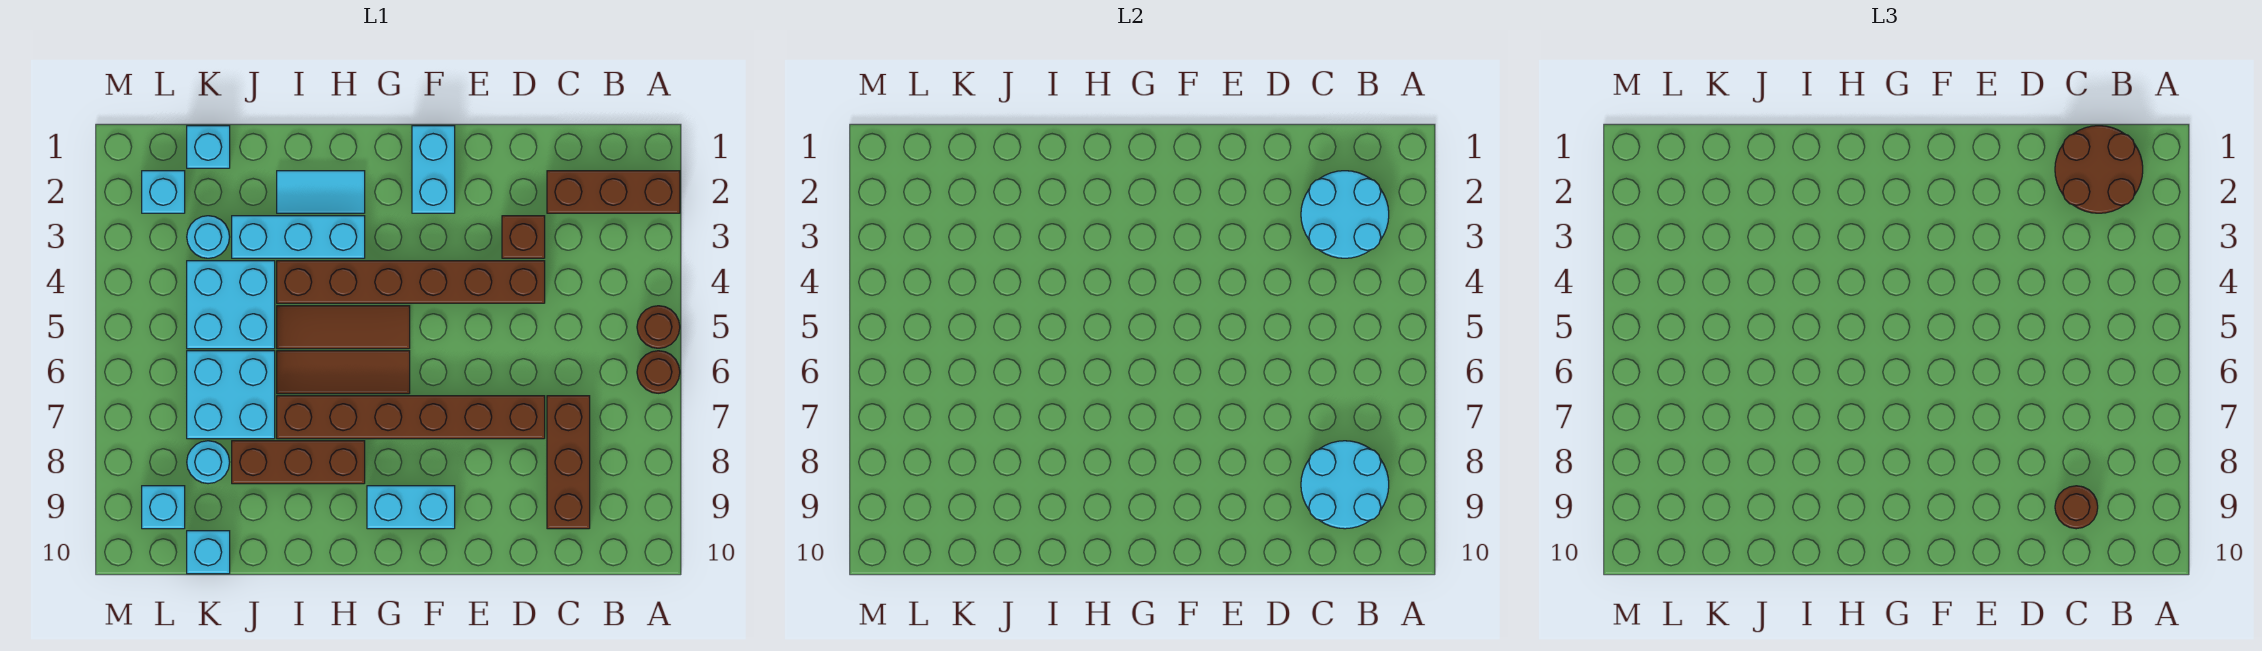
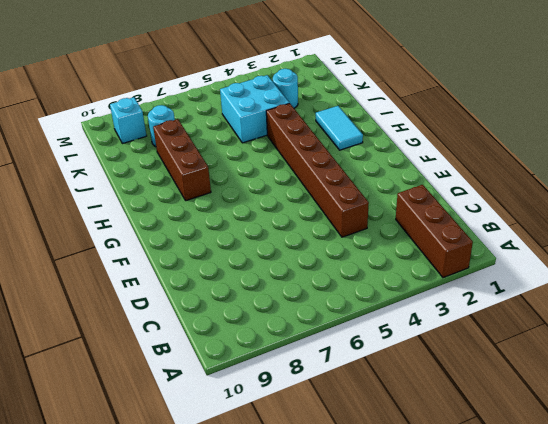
none -> brown round brick A5 level 1
none -> brown round brick A6 level 1
none -> brown brick C7:C9 level 1

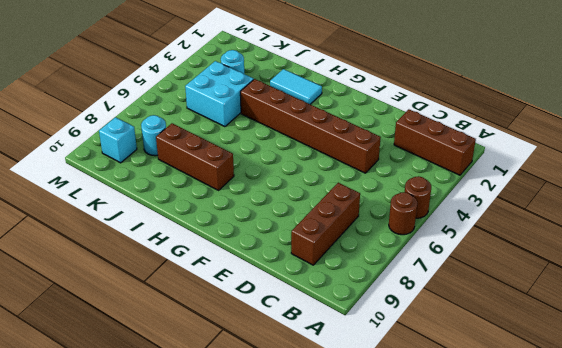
none -> brown brick D3 level 1
none -> brown brick D7:I7 level 1
none -> cyan brick F1:F2 level 1

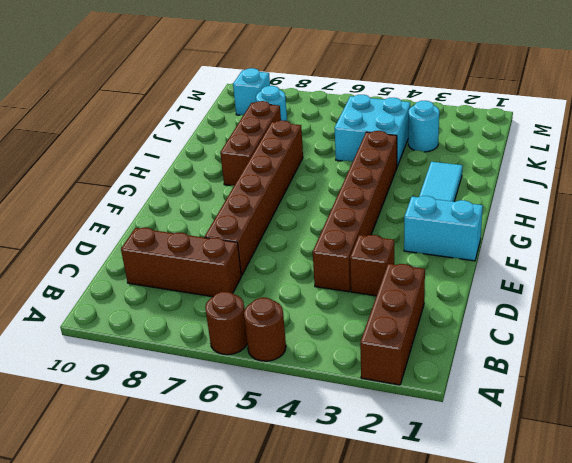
none -> cyan brick F9:G9 level 1
none -> brown tile G5:I5 level 1
none -> brown tile G6:I6 level 1

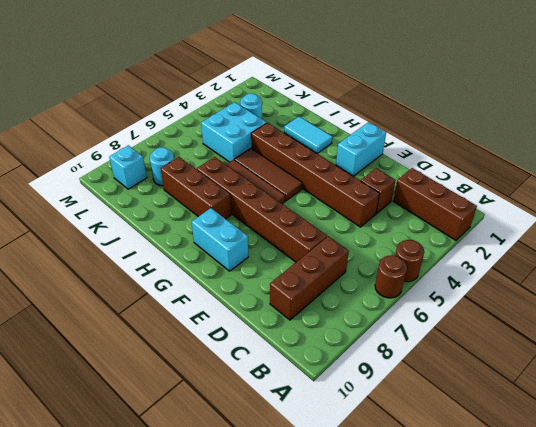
none -> cyan brick H3:J3 level 1
none -> cyan brick J6:K7 level 1
none -> cyan brick K1 level 1

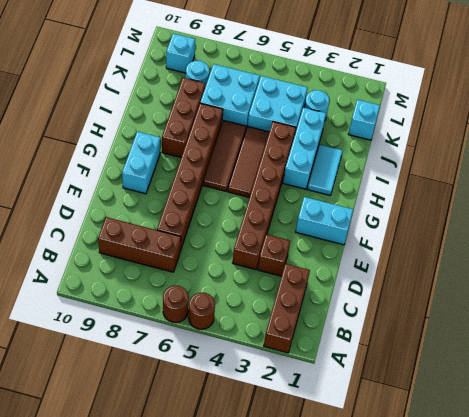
none -> cyan brick K10 level 1
none -> cyan brick L2 level 1
none -> cyan round brick B2:C3 level 2

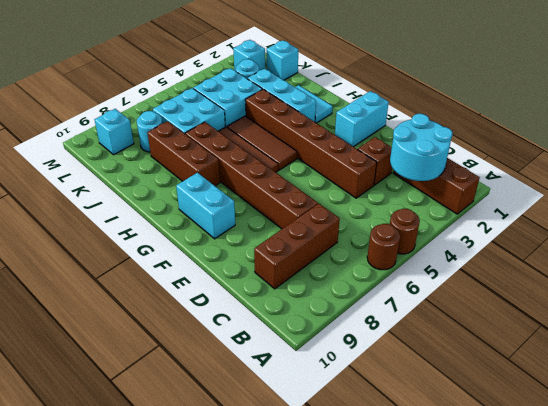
none -> cyan brick K10 level 1
none -> cyan round brick B8:C9 level 2
none -> brown round brick B1:C2 level 3

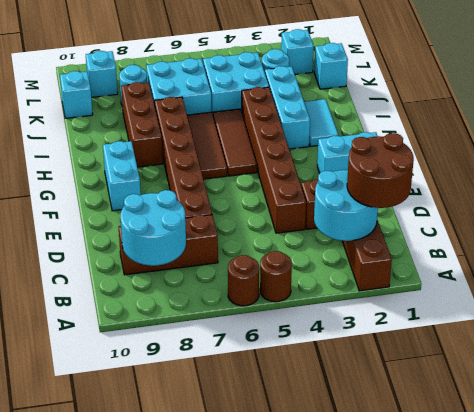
none -> brown round brick C9 level 3

